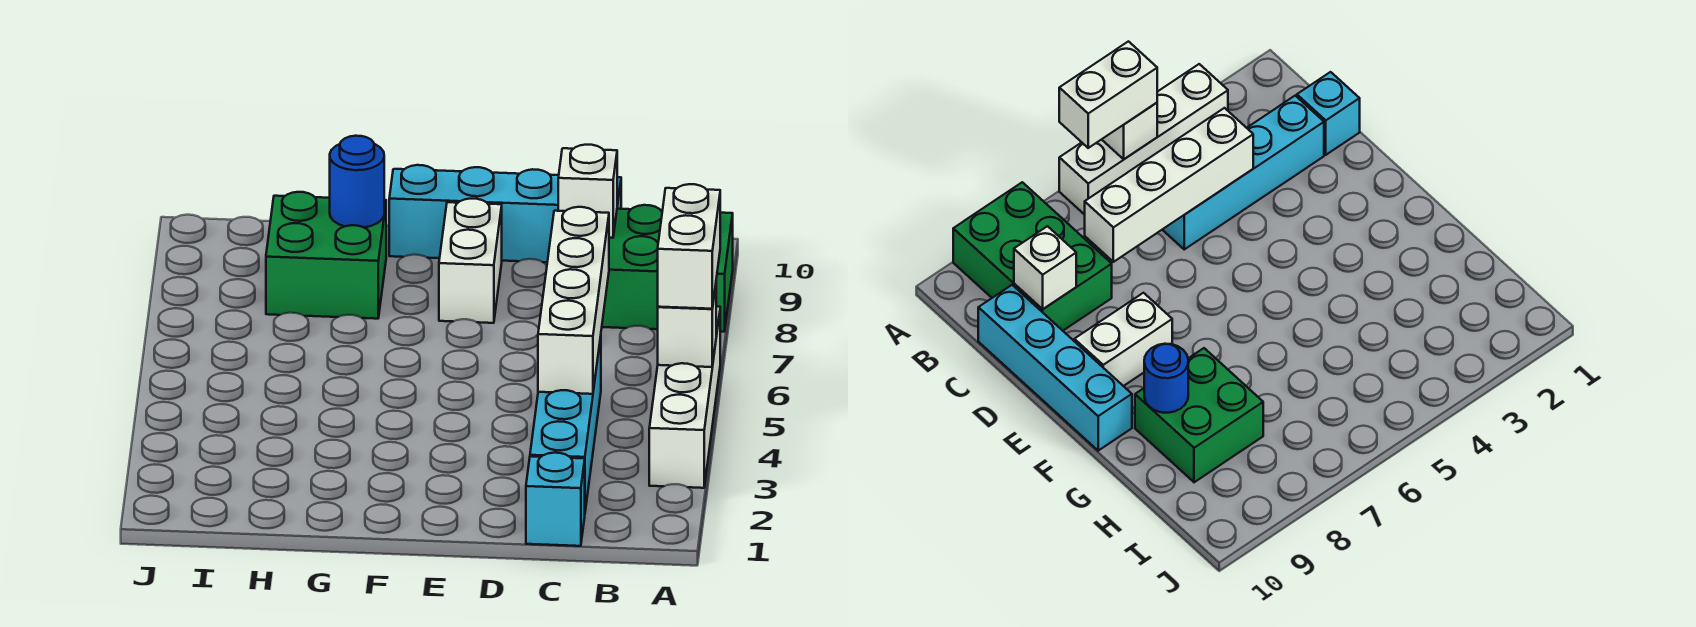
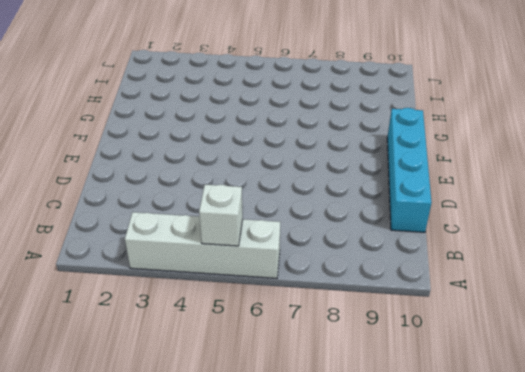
none -> green brick A8:C9 level 1
none -> cyan brick C1 level 1
none -> cyan brick C2:C5 level 1

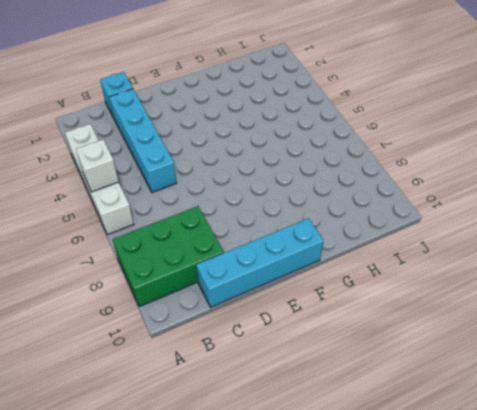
none -> white brick E8:E9 level 1
none -> green brick G8:H9 level 1
none -> white brick C4:C7 level 2

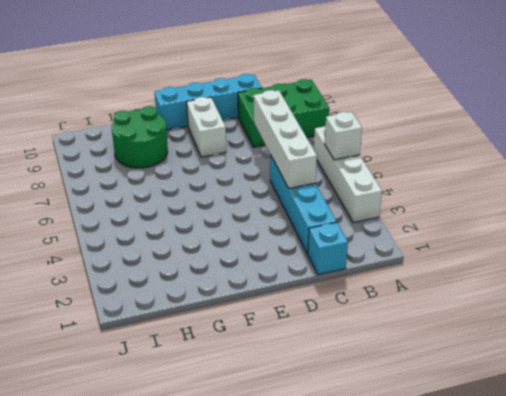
green round brick G8:H9 level 1 -> green brick G8:H9 level 1
none -> white brick C9 level 2
none -> blue round brick G9 level 2
none -> white brick A5:A6 level 3

